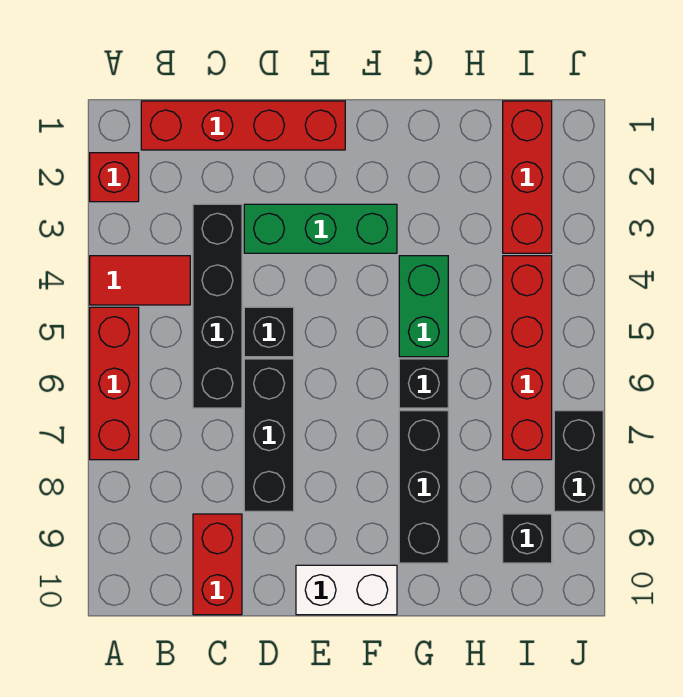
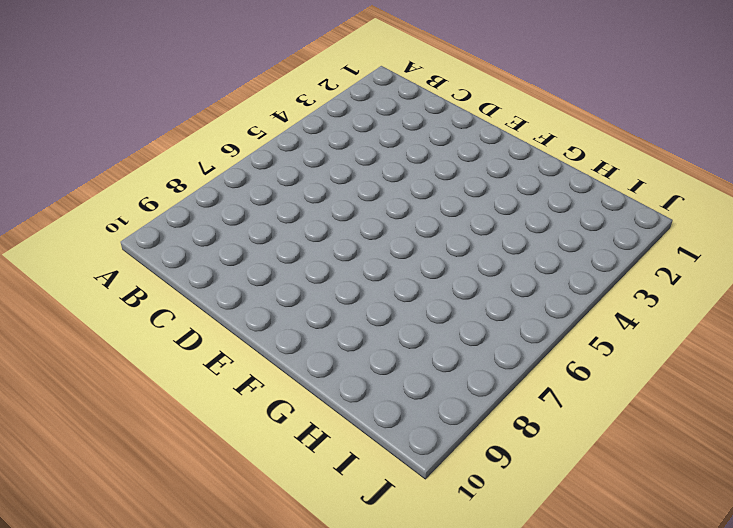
none -> red brick A2 level 1
none -> red tile A4:B4 level 1
none -> red brick A5:A7 level 1

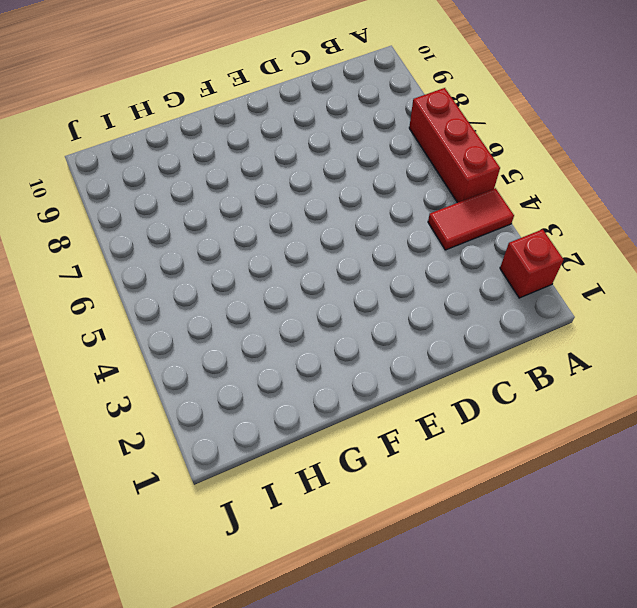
none -> red brick B1:E1 level 1
none -> black brick C3:C6 level 1
none -> red brick C9:C10 level 1

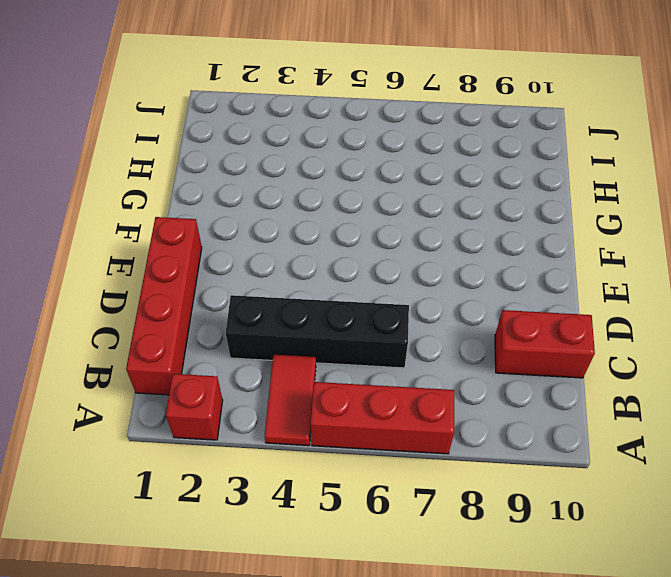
none -> green brick D3:F3 level 1
none -> black brick D5 level 1
none -> black brick D6:D8 level 1

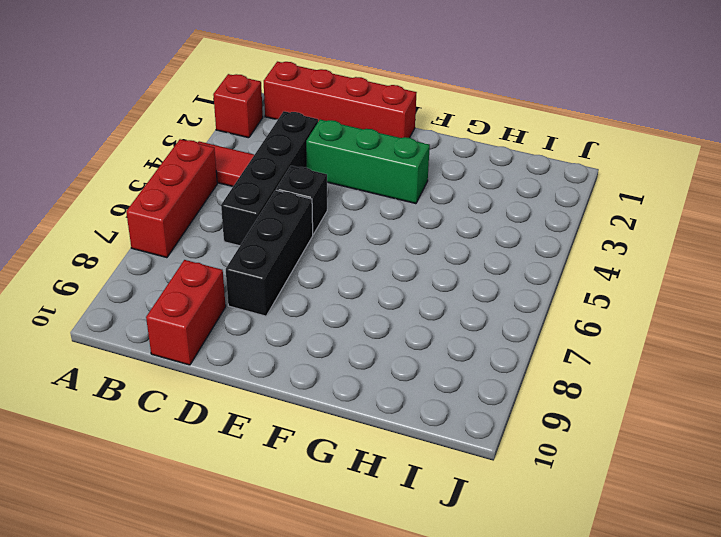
none -> white brick E10:F10 level 1
none -> green brick G4:G5 level 1
none -> black brick G6 level 1

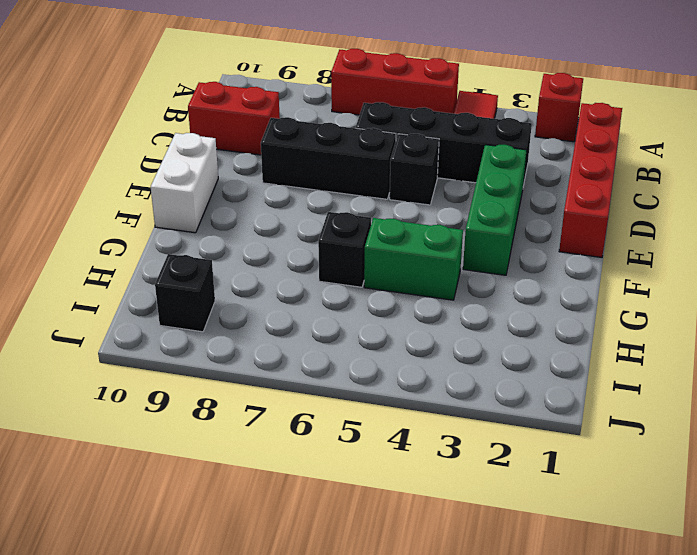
none -> black brick G7:G9 level 1
none -> red brick I1:I3 level 1
none -> red brick I4:I7 level 1

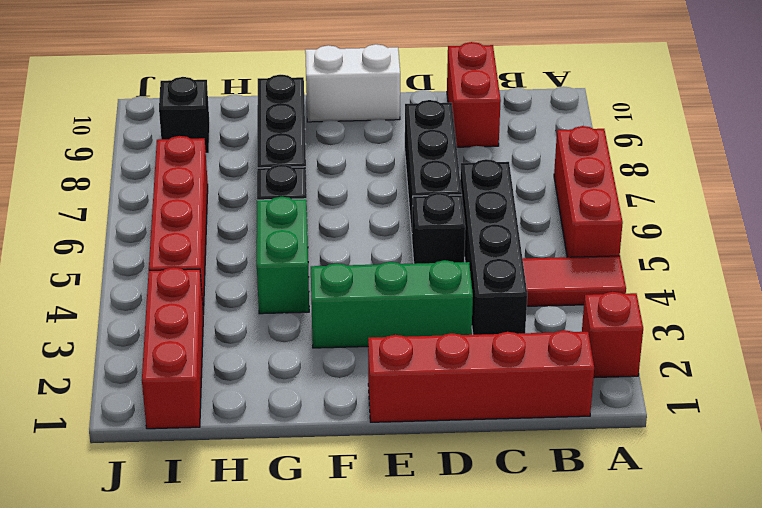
none -> black brick J7:J8 level 1

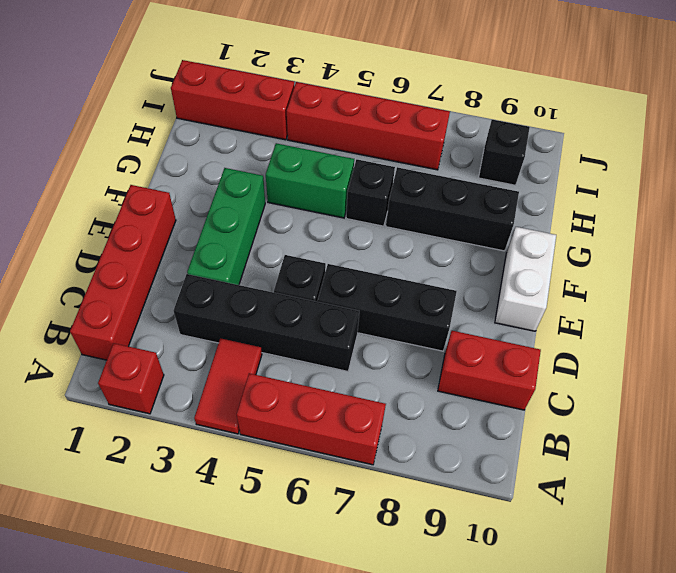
none -> black brick J7:J8 level 1

